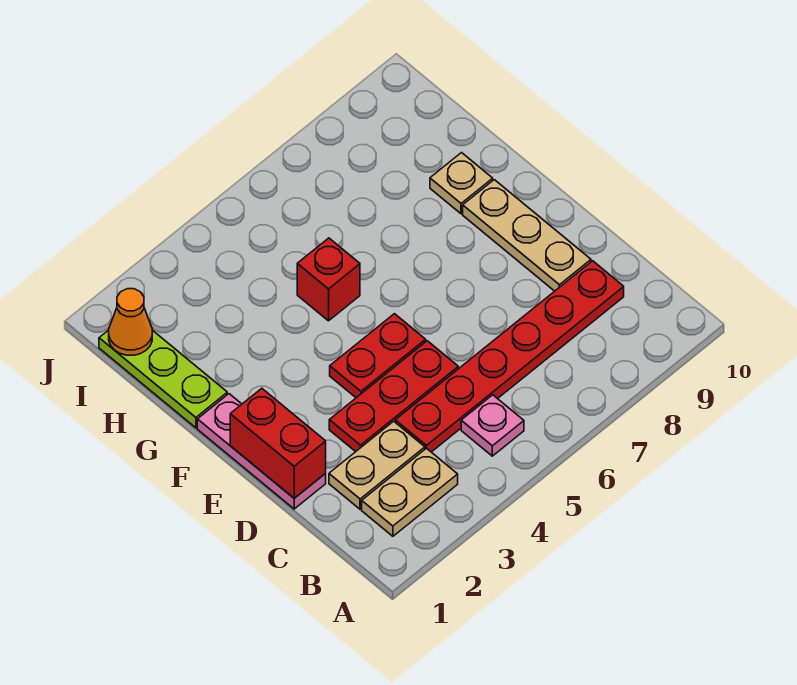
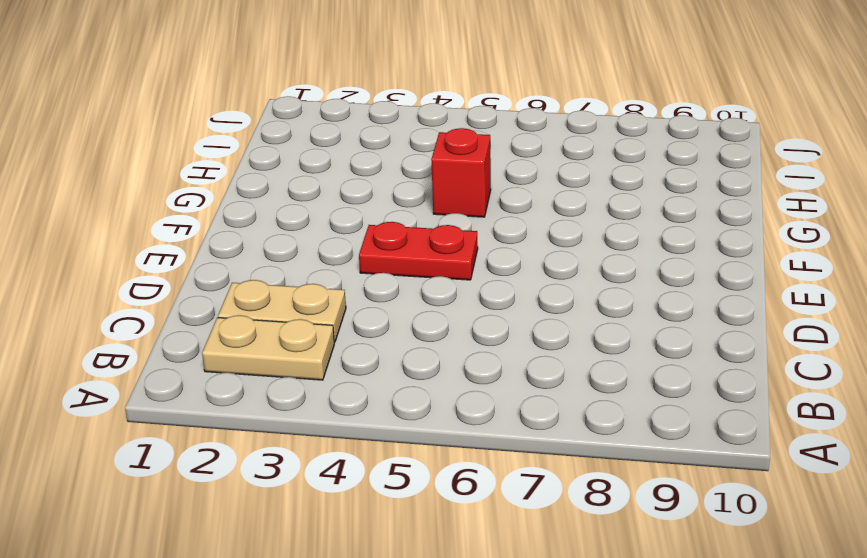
none -> pink plate B5 level 1
none -> red plate C4:C9 level 1
none -> pink plate D1:F1 level 1

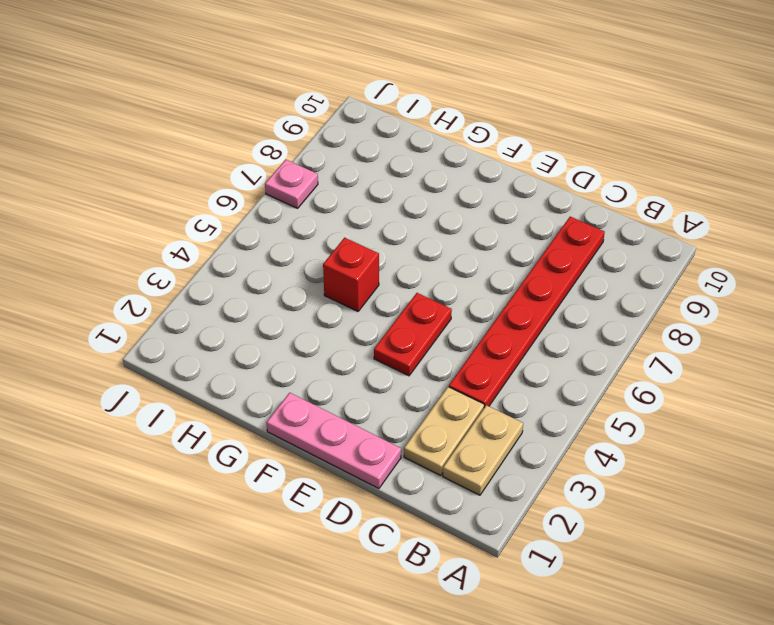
pink plate J7 level 1 -> pink plate B5 level 1
none -> red plate D3:D5 level 1
none -> tan plate D9:F9 level 1
none -> lime plate G1:I1 level 1

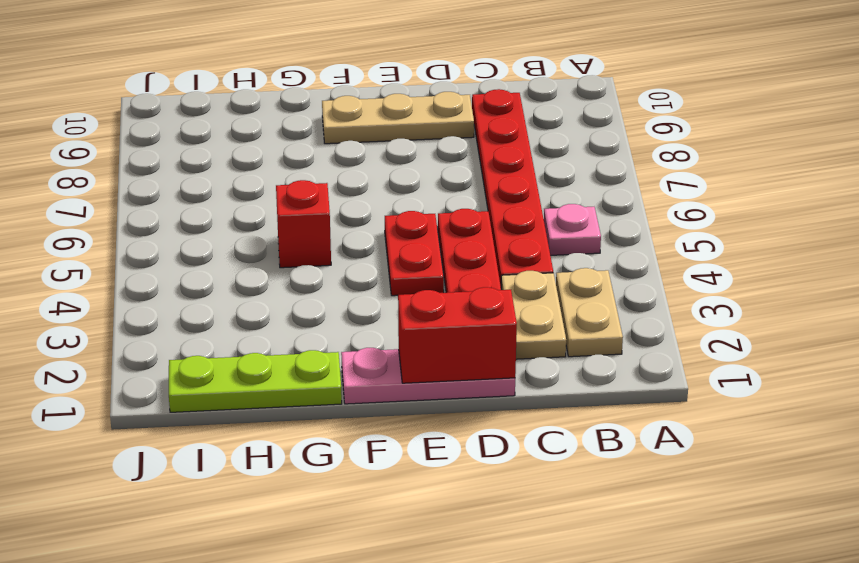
none -> tan plate G9 level 1
none -> orange cone I1 level 2

